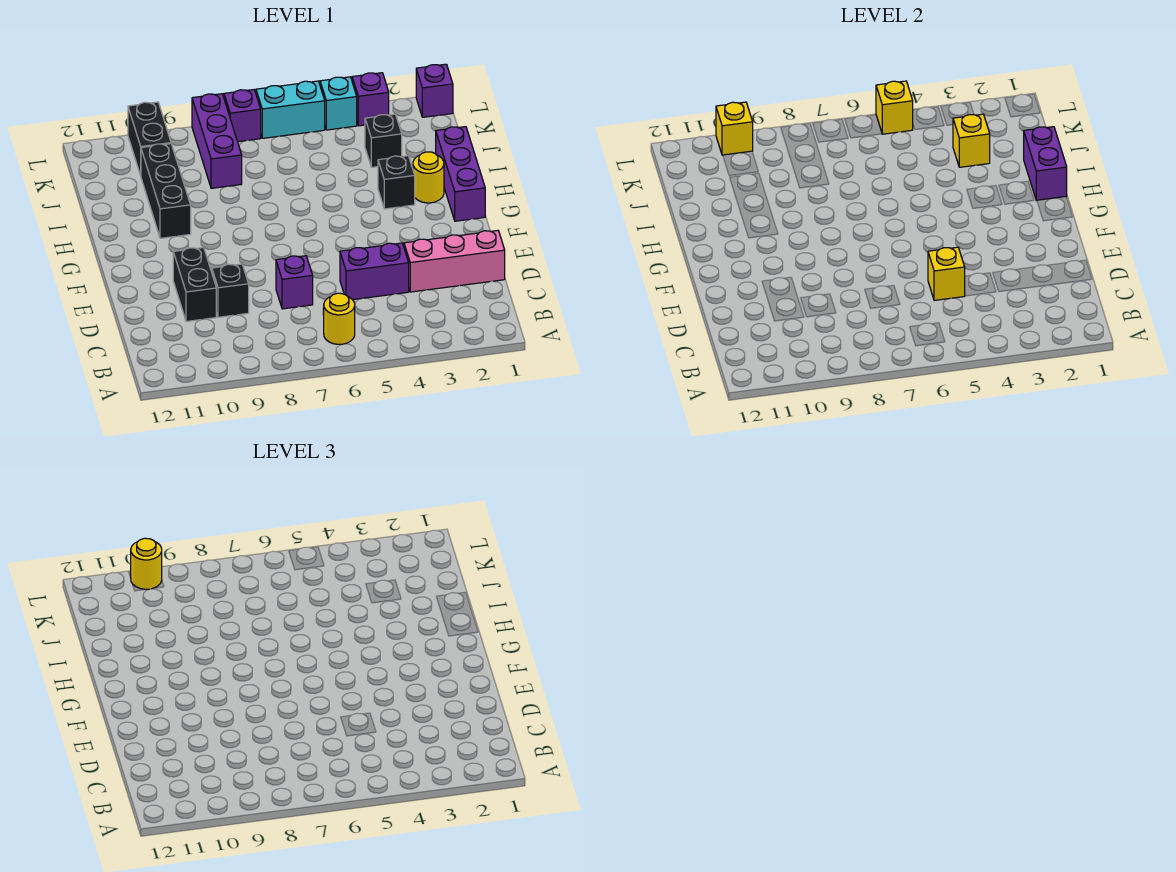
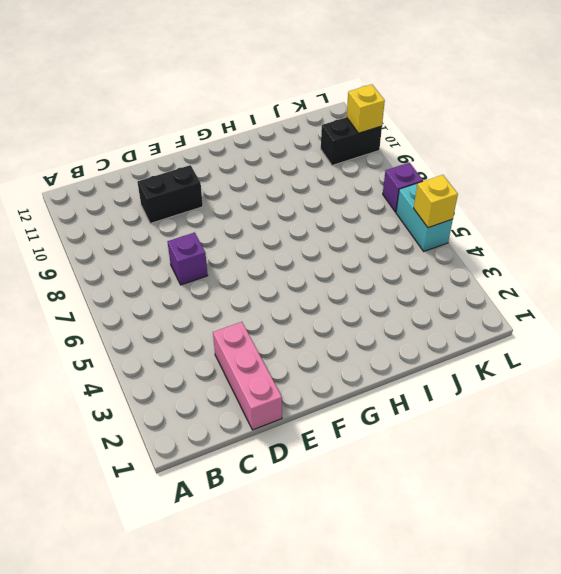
none -> yellow round brick B6 level 1
none -> purple brick D4:D5 level 1
none -> black brick D9 level 1

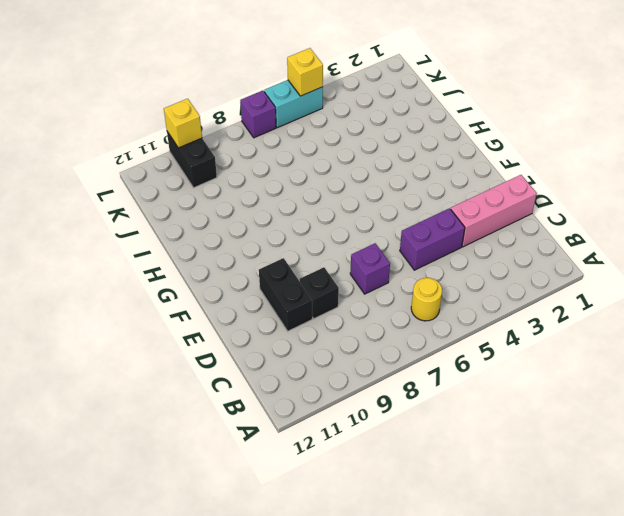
none -> purple brick G1:I1 level 1
none -> yellow round brick H2 level 1
none -> black brick H3 level 1

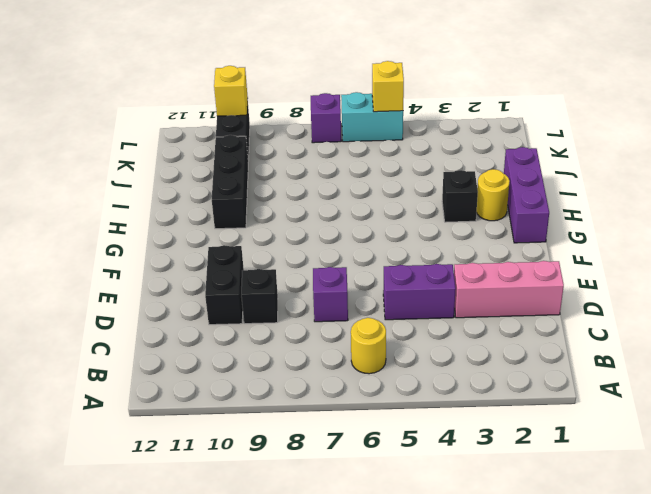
none -> black brick J3 level 1
none -> purple brick J8:L8 level 1
none -> purple brick L1 level 1

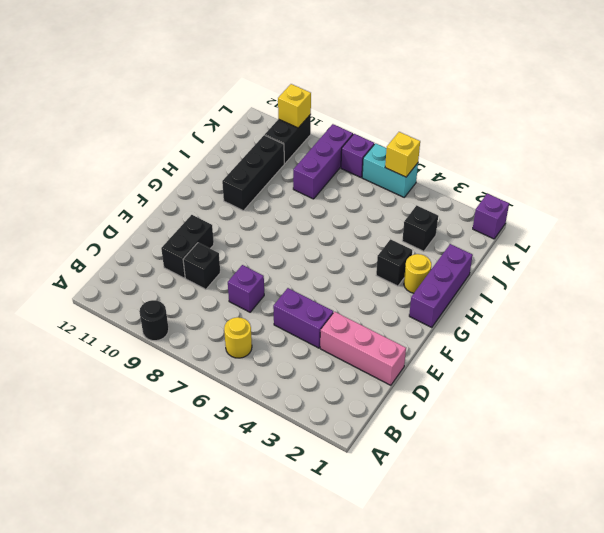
black round brick A9 level 1 -> none
none -> purple brick L3 level 1
none -> cyan brick L4 level 1
none -> yellow brick D5 level 2

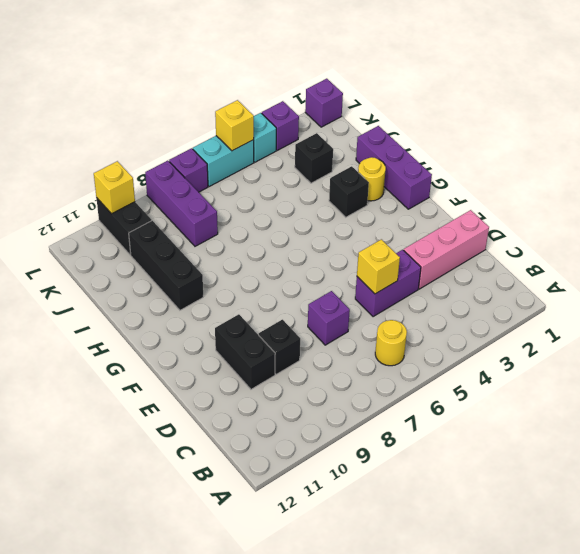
none -> purple brick H1:I1 level 2
none -> yellow brick J3 level 2
none -> yellow round brick L10 level 3

